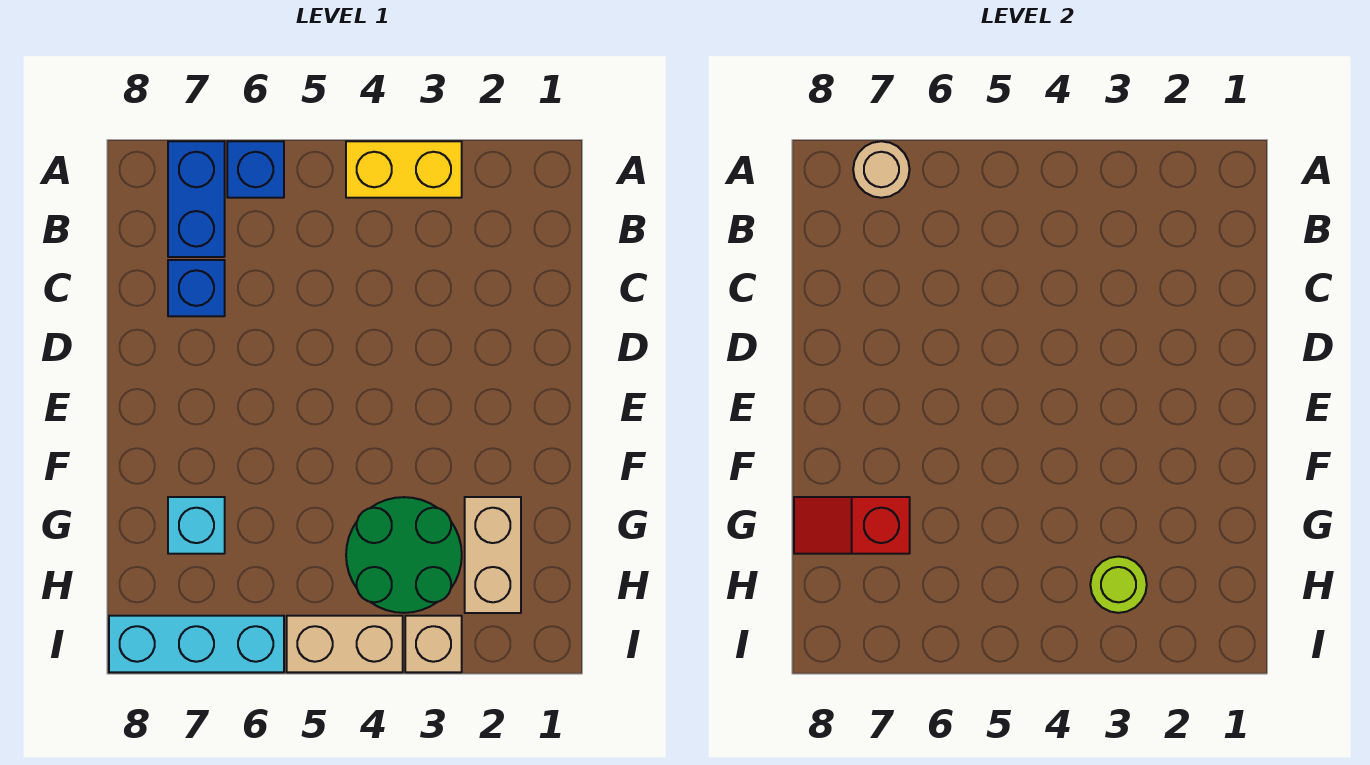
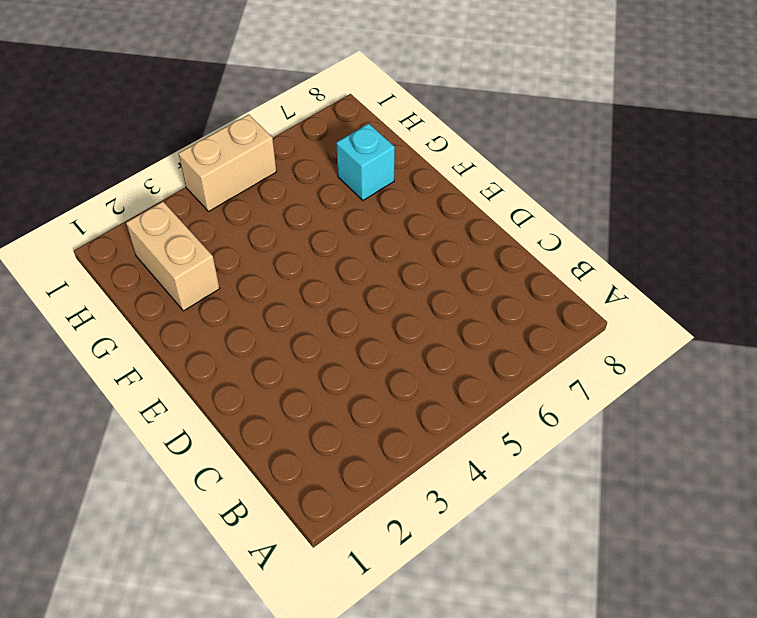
none -> yellow brick A3:A4 level 1
none -> blue brick A6 level 1
none -> blue brick A7:B7 level 1

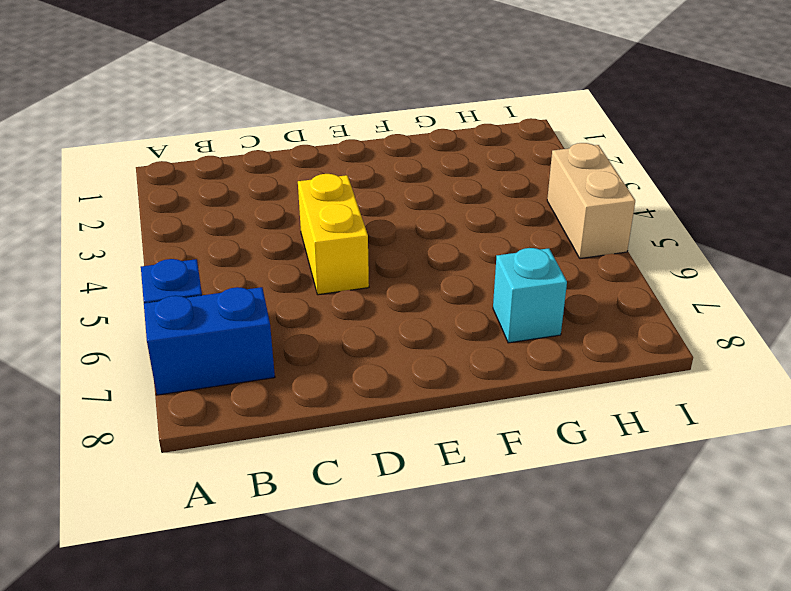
yellow brick D4:D5 level 1 -> yellow brick A3:A4 level 1
none -> blue brick C7 level 1
none -> tan brick G2:H2 level 1
none -> green round brick G3:H4 level 1

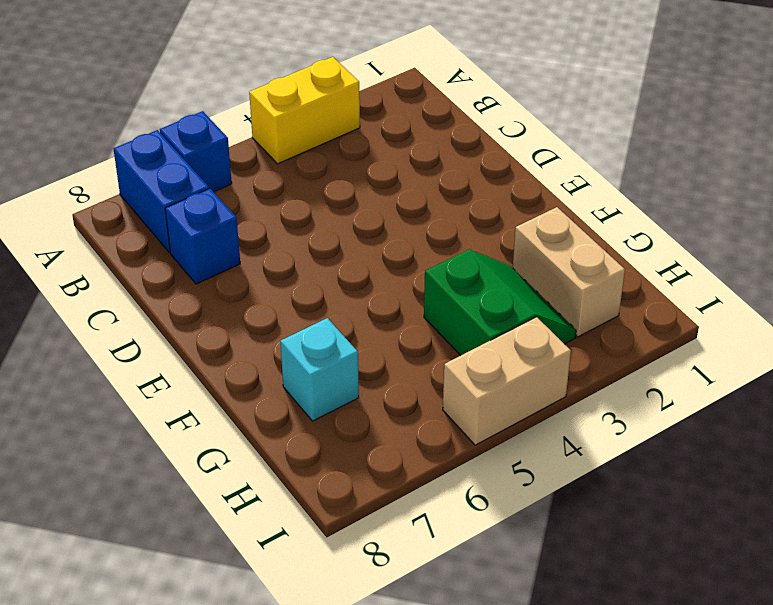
green slope G3:H4 level 1 top 4 -> green round brick G3:H4 level 1
none -> tan brick I3 level 1
none -> cyan brick I6:I8 level 1
none -> tan round brick A7 level 2

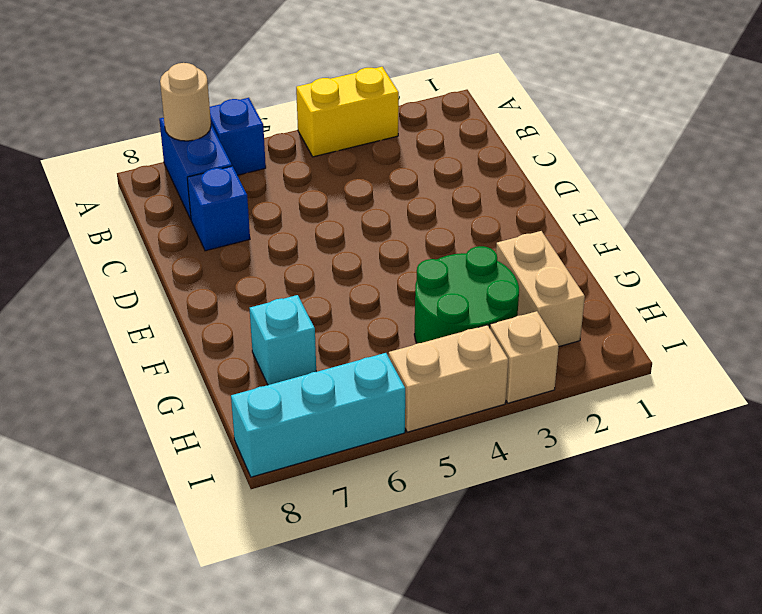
none -> red slope G7:G8 level 2 top 7
none -> lime round brick H3 level 2

